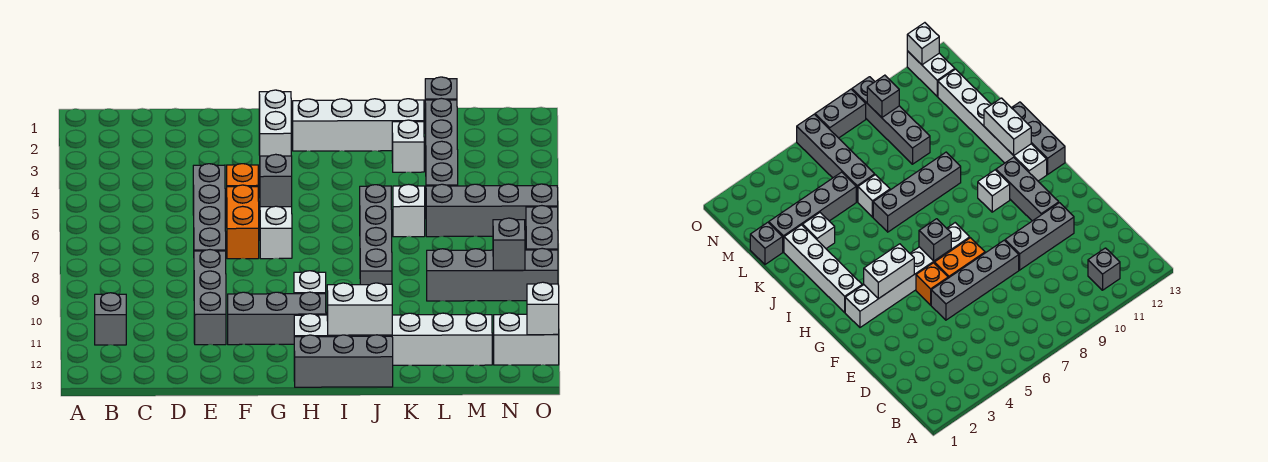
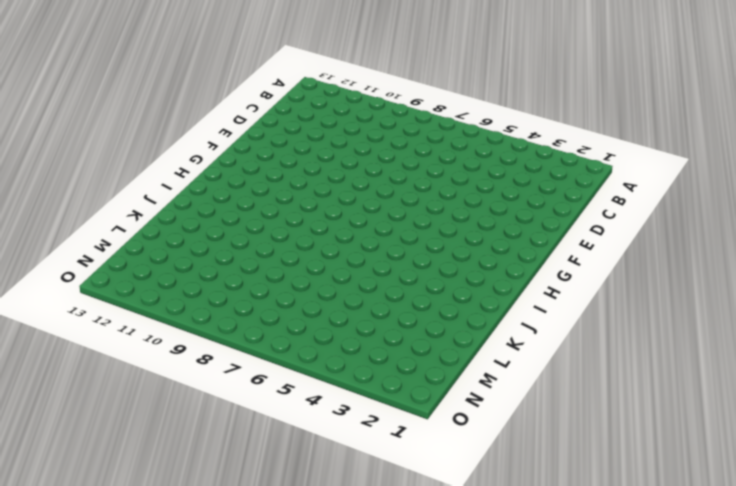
none -> grey brick B11 level 1
none -> grey brick E5:E8 level 1
none -> grey brick E9:E11 level 1

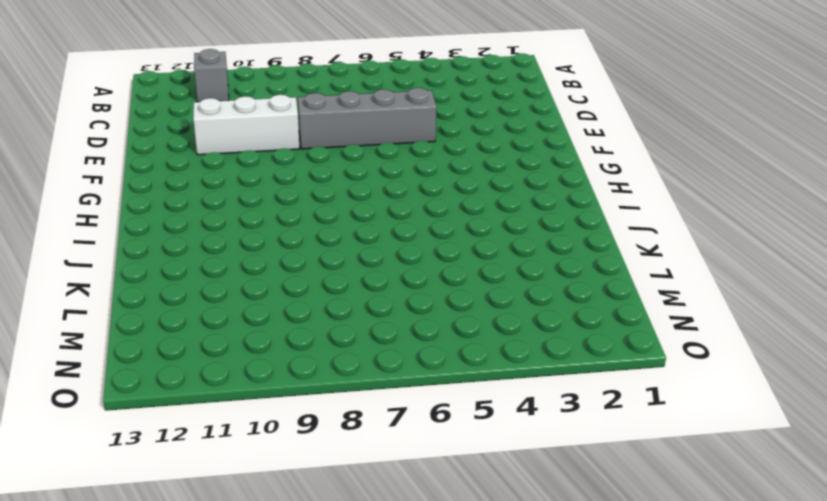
white brick E9:E11 level 1 -> grey brick E9:E11 level 1
none -> orange brick F5 level 1
none -> orange brick F6:F7 level 1
none -> grey brick F11:H11 level 1

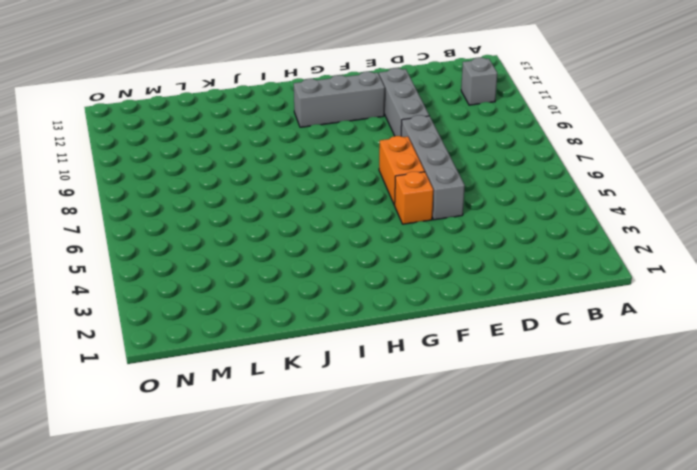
none -> white brick G2:G7 level 1
none -> white brick H2:K2 level 1
none -> white brick H10 level 1

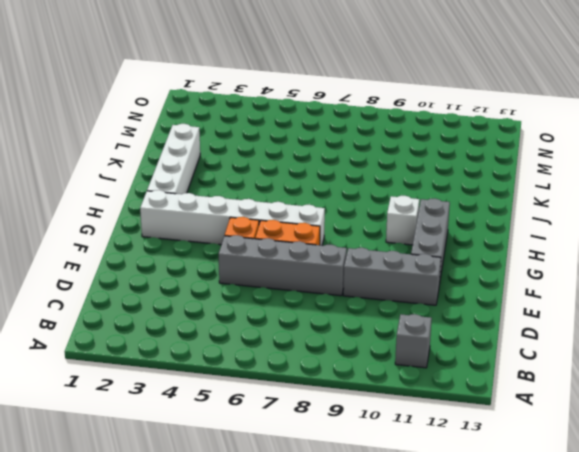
none -> white brick H12:M12 level 1
none -> grey brick H13:J13 level 1
none -> grey brick J6:J9 level 1

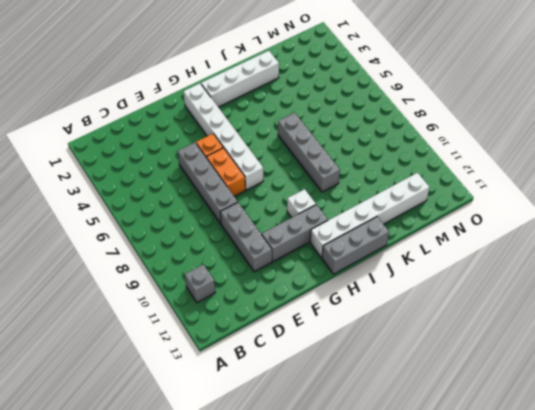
none -> white brick K3 level 1
none -> white brick K6 level 1
none -> grey brick L1 level 1

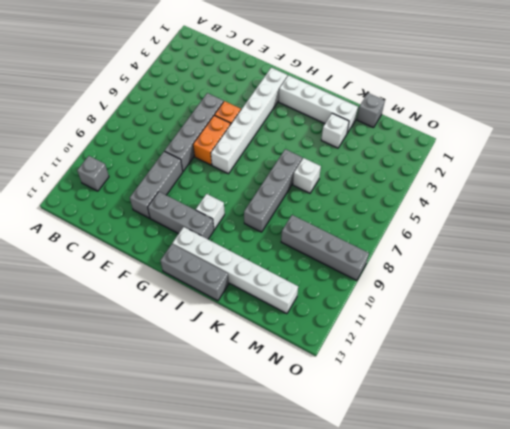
none -> grey brick L2:L5 level 1
none -> grey brick L6:O6 level 1
none -> white brick N12:O12 level 1

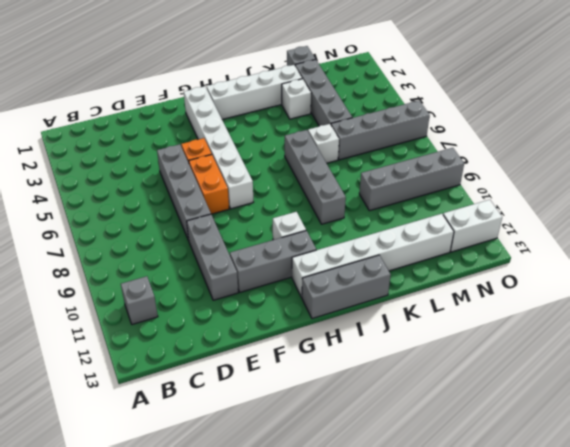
none -> grey brick O7:O8 level 1
none -> white brick G3:G4 level 2
none -> grey brick G6 level 2

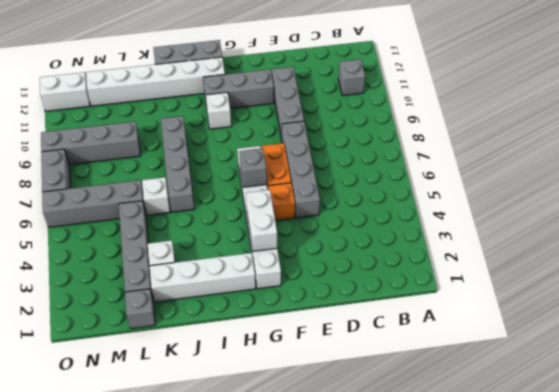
none -> white brick I12:J12 level 2
none -> grey brick N9 level 2
none -> white brick O12 level 2

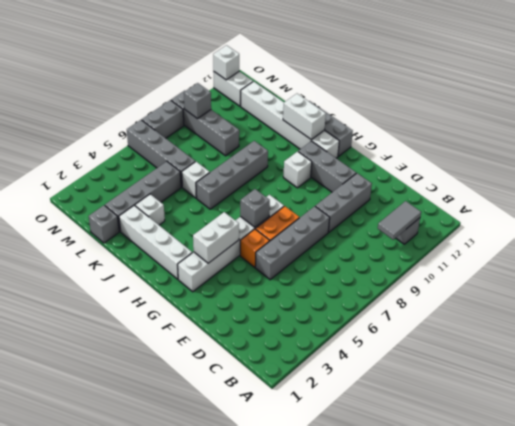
grey tile B10:B11 level 2 -> none

